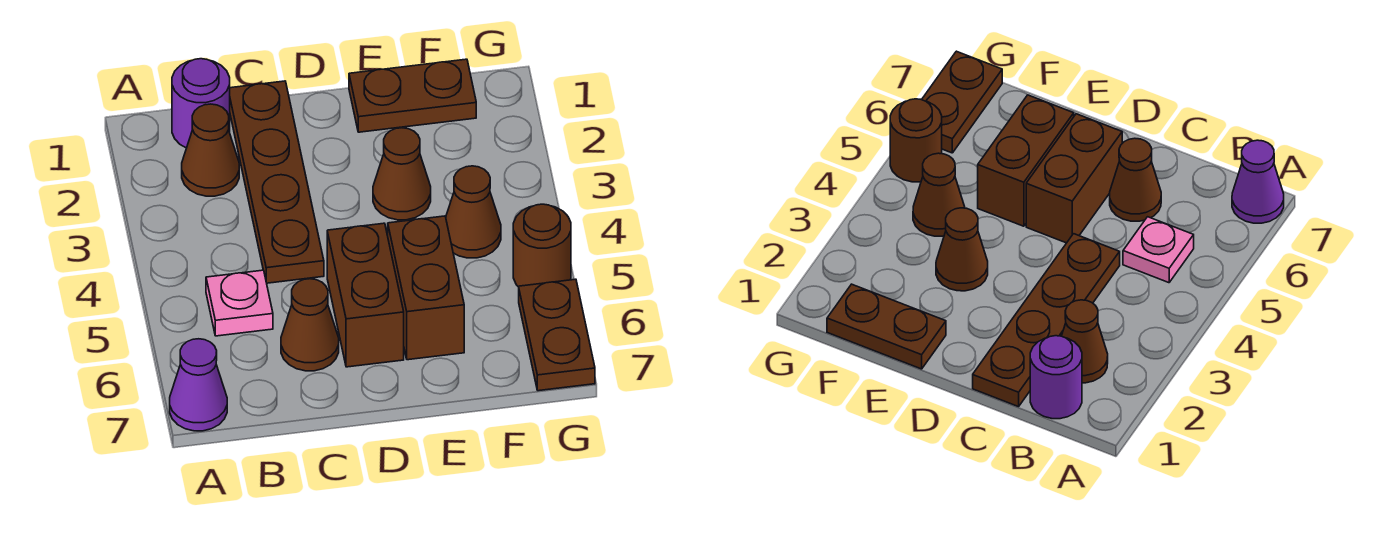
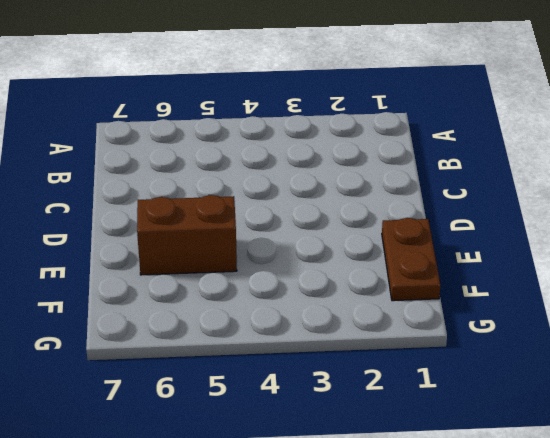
none -> purple cone A7 level 1
none -> purple round brick B1 level 1
none -> brown cone B2 level 1

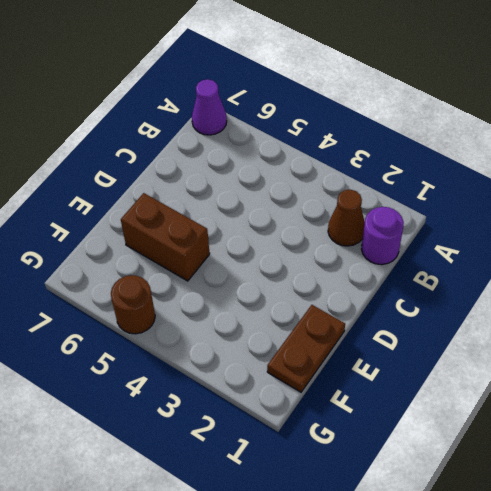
none -> pink plate B5 level 1
none -> brown plate C1:C4 level 1
none -> brown cone C6 level 1

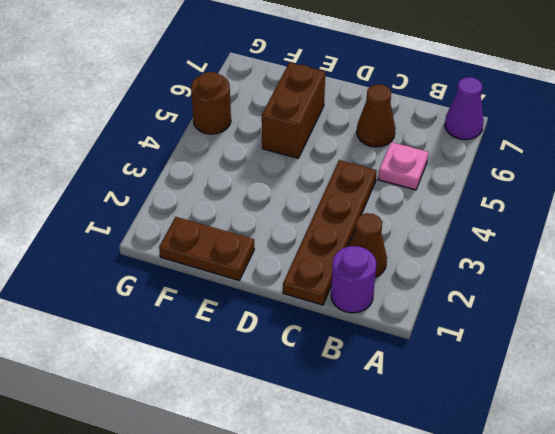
none -> brown brick D5:D6 level 1
none -> brown cone E3 level 1
none -> brown cone F4 level 1

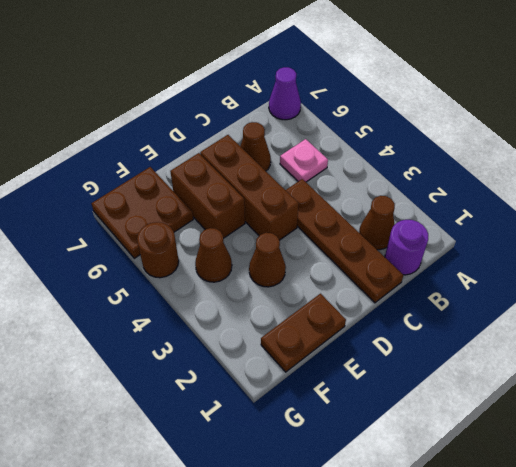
brown brick D4:D6 level 1 -> brown brick D5:D6 level 1
brown plate F6:G7 level 1 -> brown plate G6:G7 level 1

